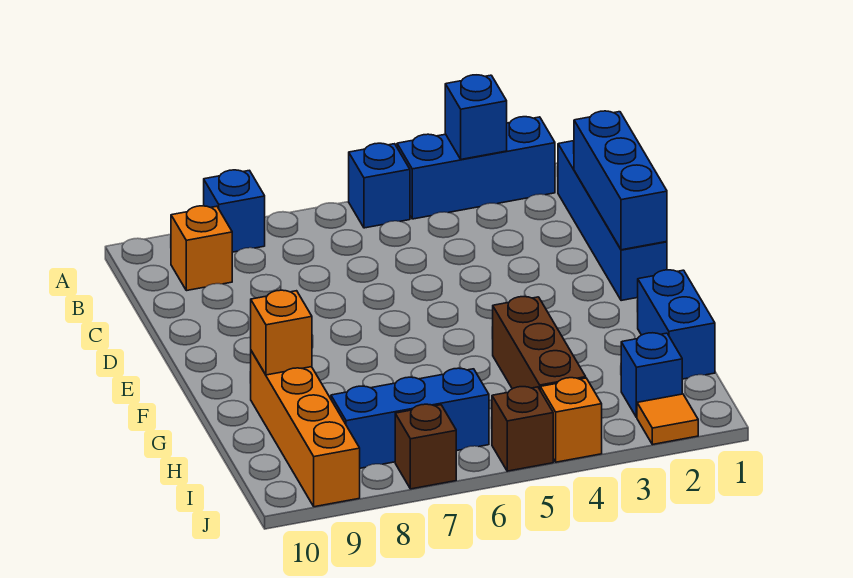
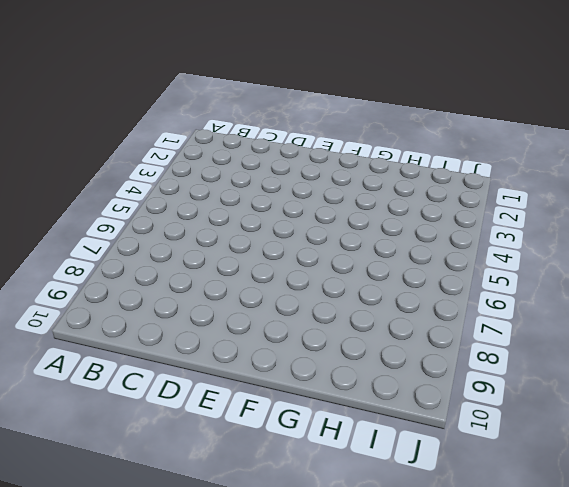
none -> blue brick A2:A4 level 1
none -> blue brick A5 level 1
none -> blue brick A8 level 1

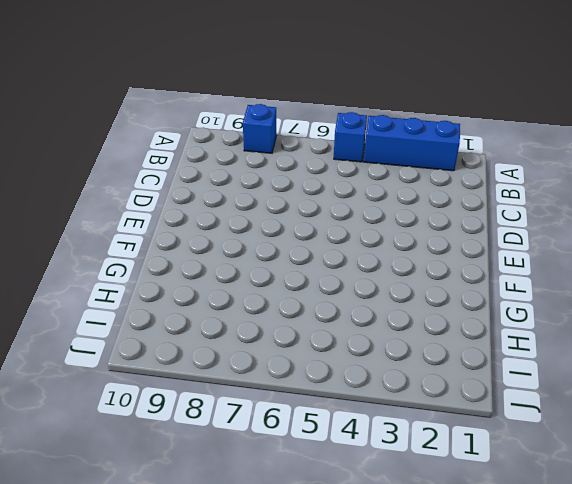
none -> blue brick B1:E1 level 1
none -> orange brick B9 level 1
none -> blue brick G1:H1 level 1

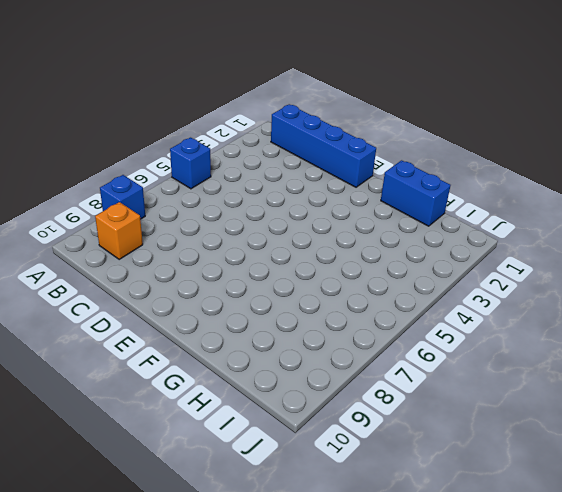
none -> blue brick A2:A4 level 1
none -> brown brick G4:I4 level 1
none -> orange brick G9:J9 level 1

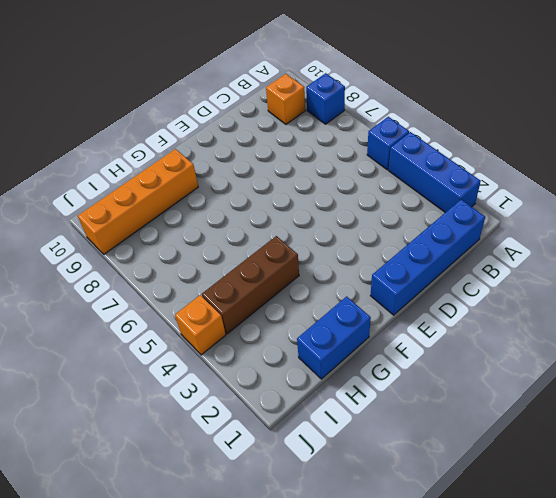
none -> blue brick I2 level 1
none -> blue brick I6:I8 level 1
none -> orange tile J2 level 1

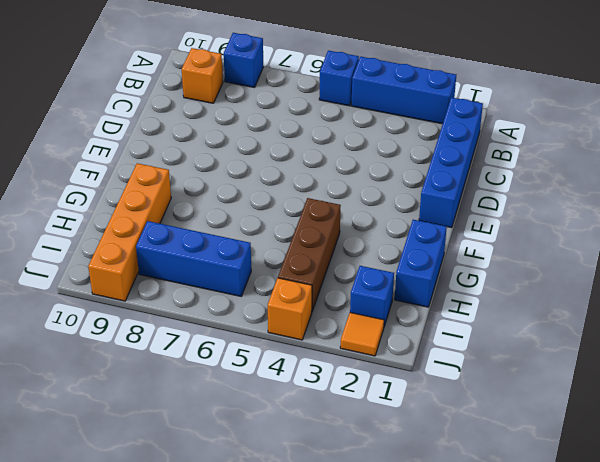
none -> brown brick J5 level 1
none -> brown brick J7 level 1
none -> blue brick A3 level 2

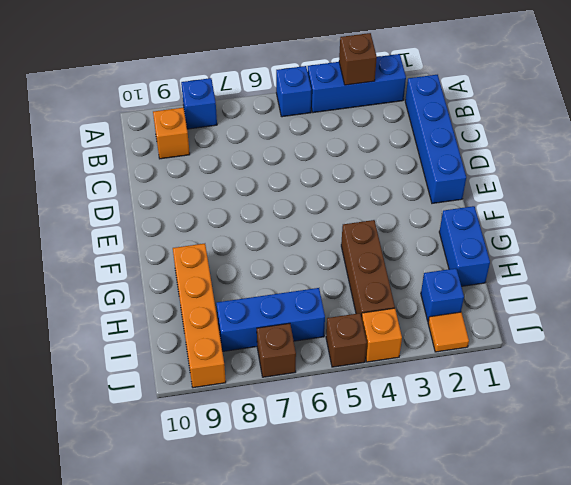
brown brick A3 level 2 -> blue brick A3 level 2
none -> blue brick C1:E1 level 2
none -> orange brick G9 level 2

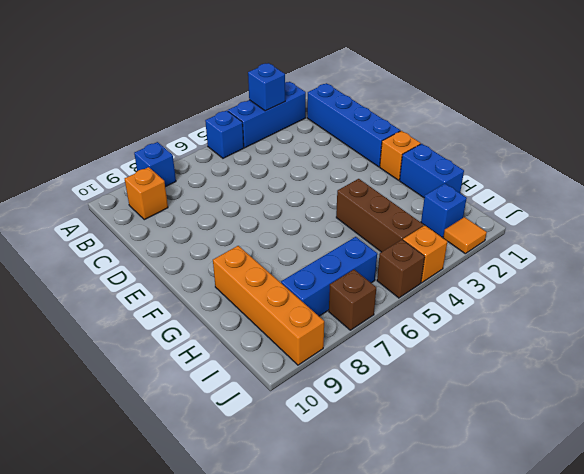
orange brick F1 level 1 -> orange brick G9 level 2
none -> blue brick C1:E1 level 2

